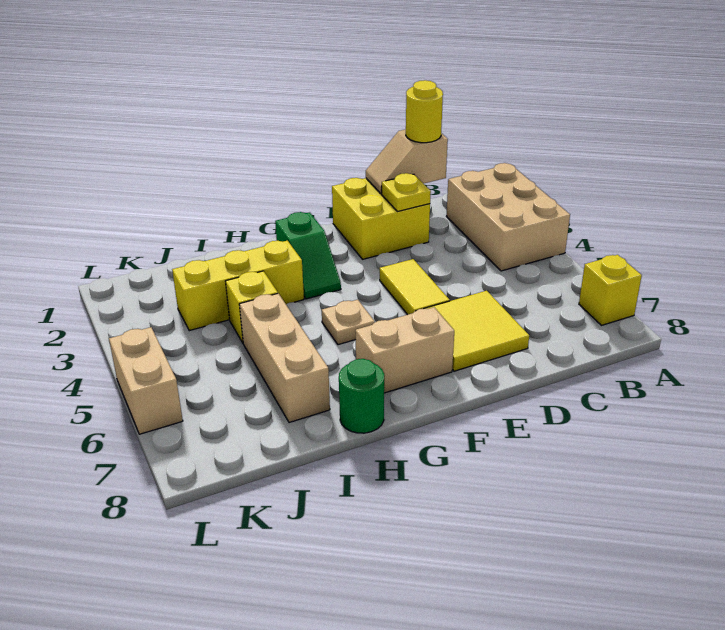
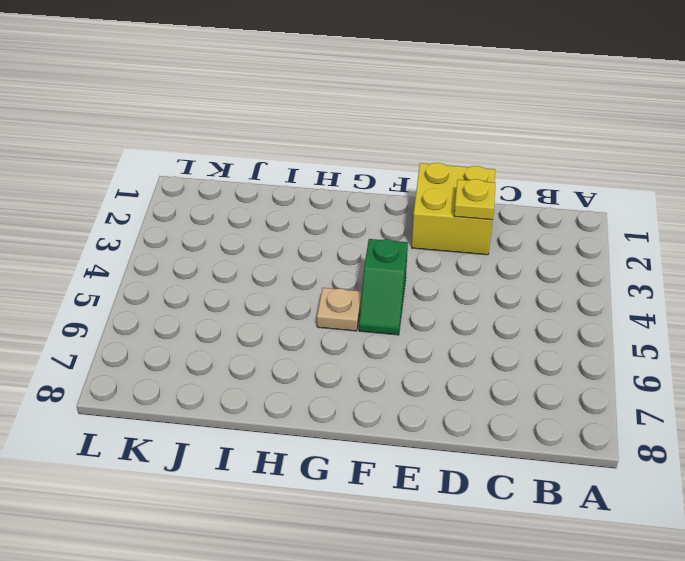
green slope F4:F5 level 1 top 4 -> green slope G2:G3 level 1 top 2
none -> tan brick A2:B4 level 1
none -> yellow brick A7 level 1
none -> yellow tile D6:E7 level 1

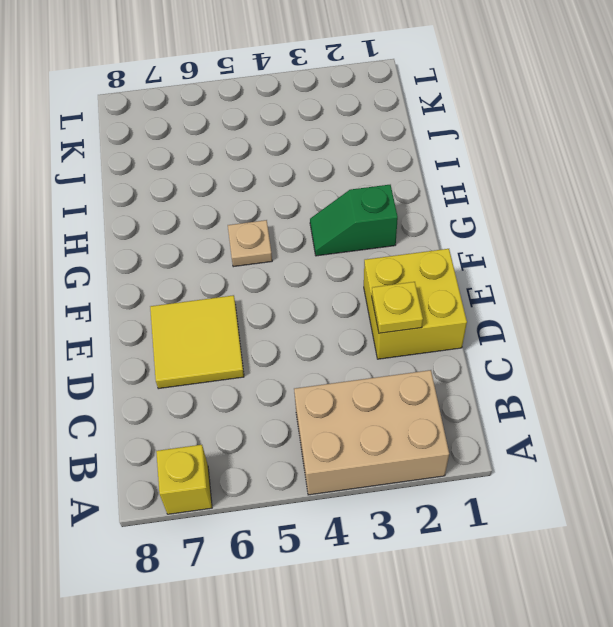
none -> yellow tile E4:E5 level 1
none -> tan brick F7:G7 level 1
none -> yellow brick H3:J3 level 1

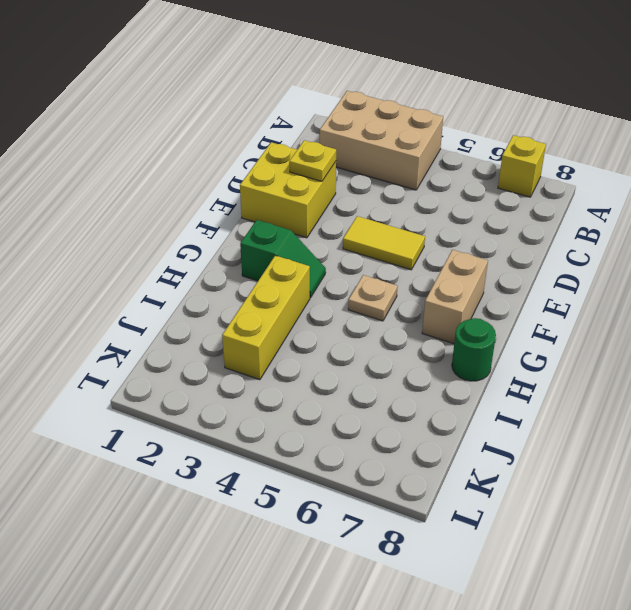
none -> yellow tile D6:E7 level 1
none -> yellow brick I4 level 1
none -> tan brick I5:I7 level 1

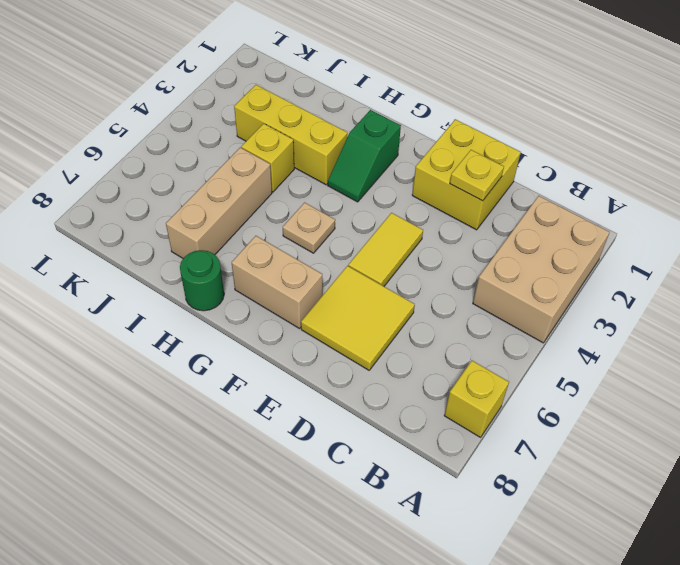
none -> tan brick L5:L6 level 1
none -> tan slope C1:D1 level 2 top C
none -> yellow round brick C1 level 3

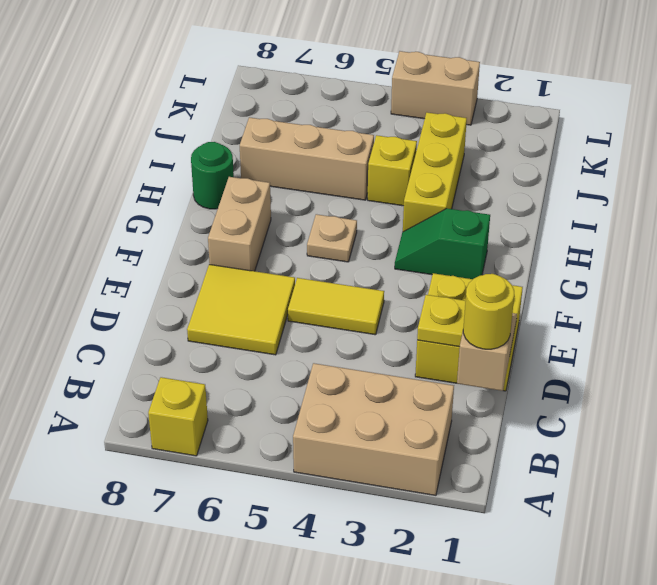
tan brick L3:L4 level 1 -> tan brick L5:L6 level 1

